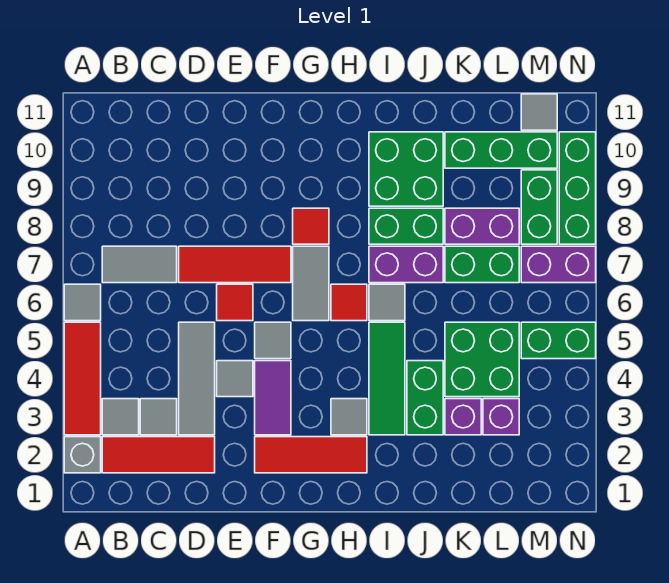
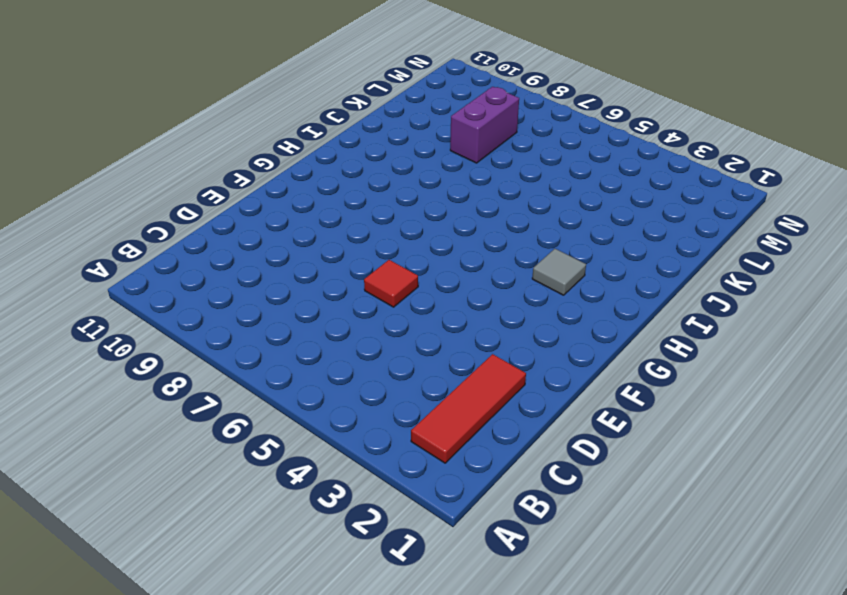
none -> grey brick A2 level 1
none -> red tile A3:A5 level 1
none -> grey tile A6 level 1
none -> grey tile B3 level 1

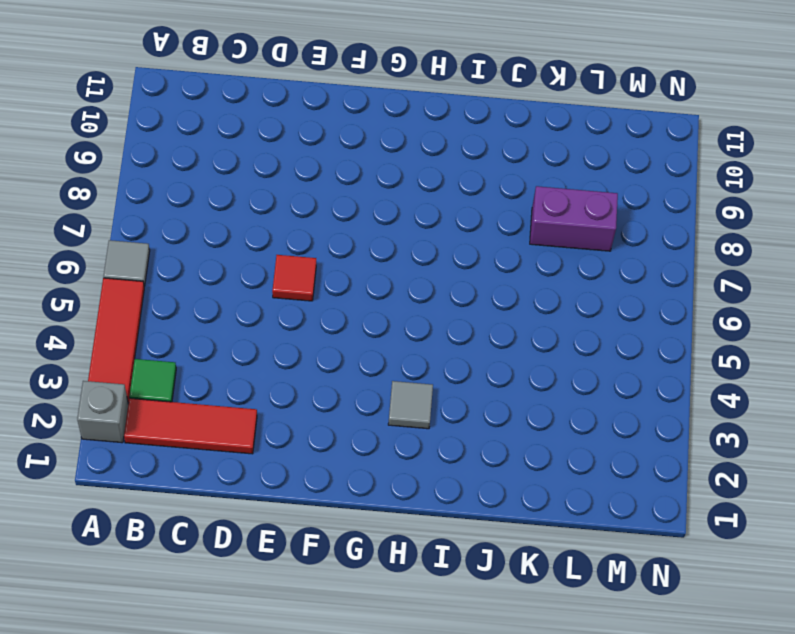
green tile B3 level 1 -> grey tile B3 level 1
none -> grey tile B7:C7 level 1
none -> grey tile C3 level 1
none -> grey tile D3:D5 level 1
none -> red tile D7:F7 level 1

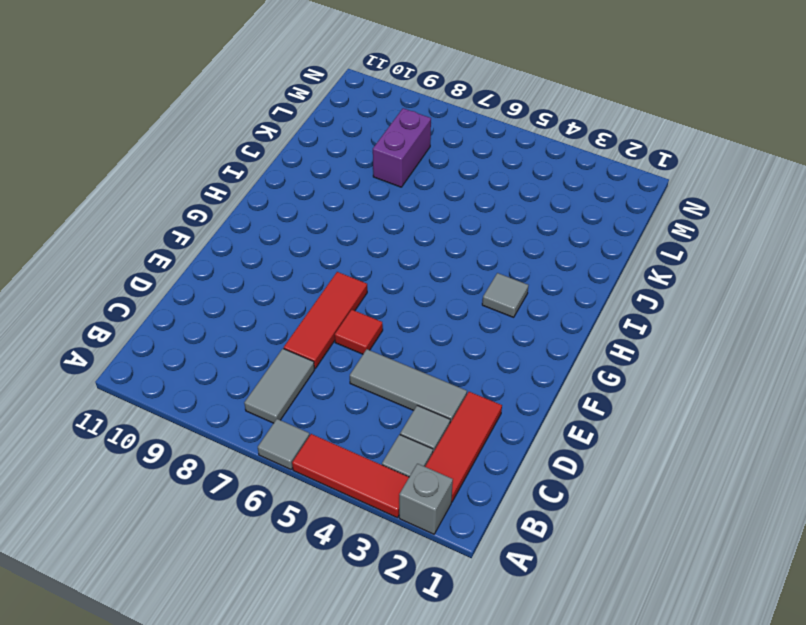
none -> grey tile E4 level 1
none -> red tile F2:H2 level 1
none -> purple tile F3:F4 level 1
none -> grey tile F5 level 1

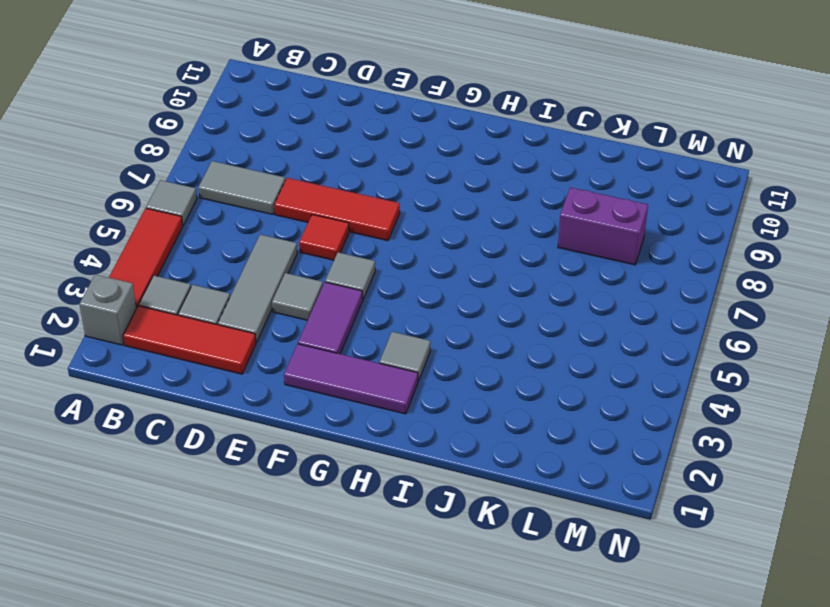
purple tile F2:H2 level 1 -> red tile F2:H2 level 1
none -> grey tile G6:G7 level 1
none -> red tile G8 level 1
none -> red tile H6 level 1
none -> green tile I3:I5 level 1

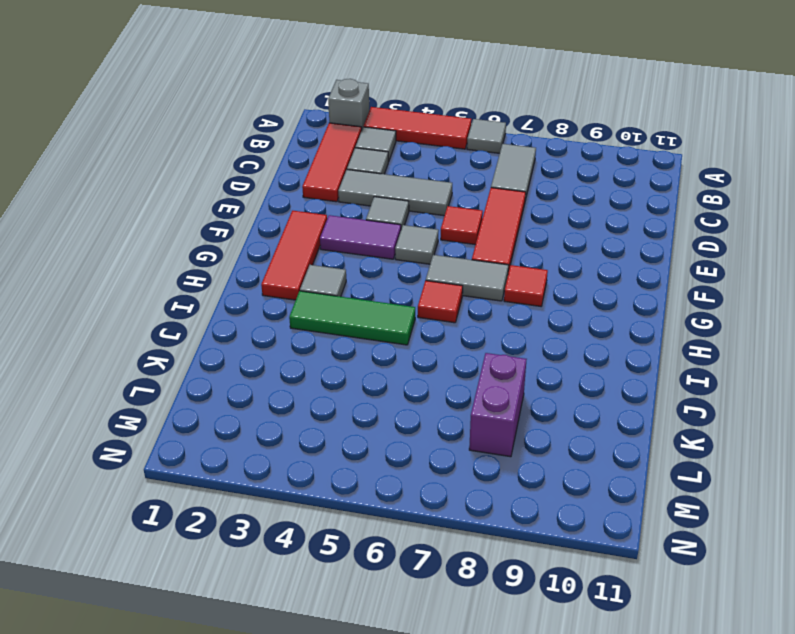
none -> grey tile I6 level 1
none -> purple brick I7:J7 level 1
none -> green brick I8:J8 level 1
none -> green brick I9:J10 level 1

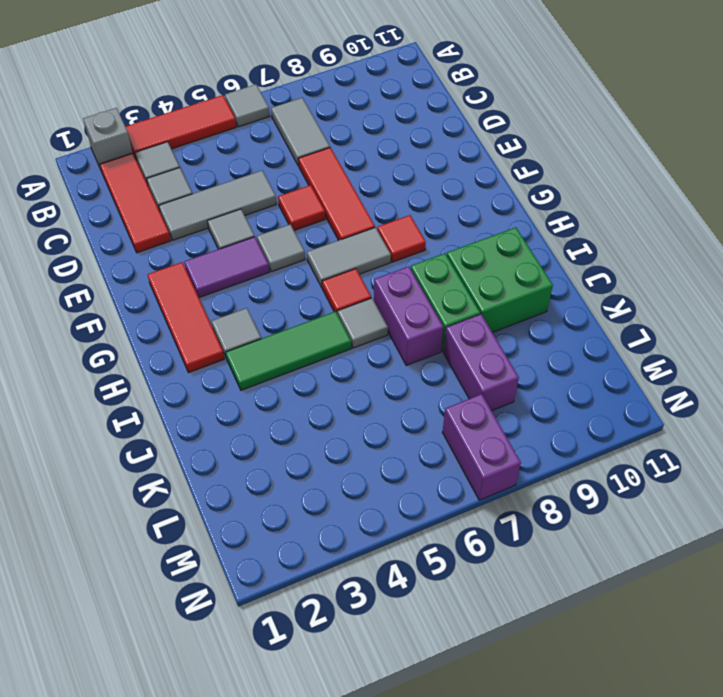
none -> green brick J3:J4 level 1
none -> purple brick K3 level 1
none -> green brick K4:L5 level 1
none -> green brick K7:L7 level 1

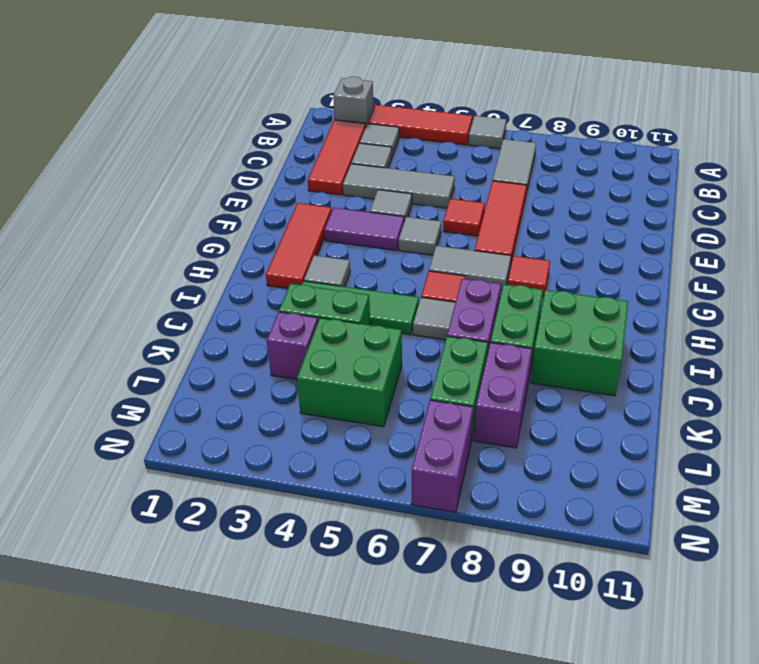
none -> green brick K10:M10 level 1
none -> purple brick L3 level 1
none -> green brick M5:N5 level 1
none -> green brick M8:M9 level 1

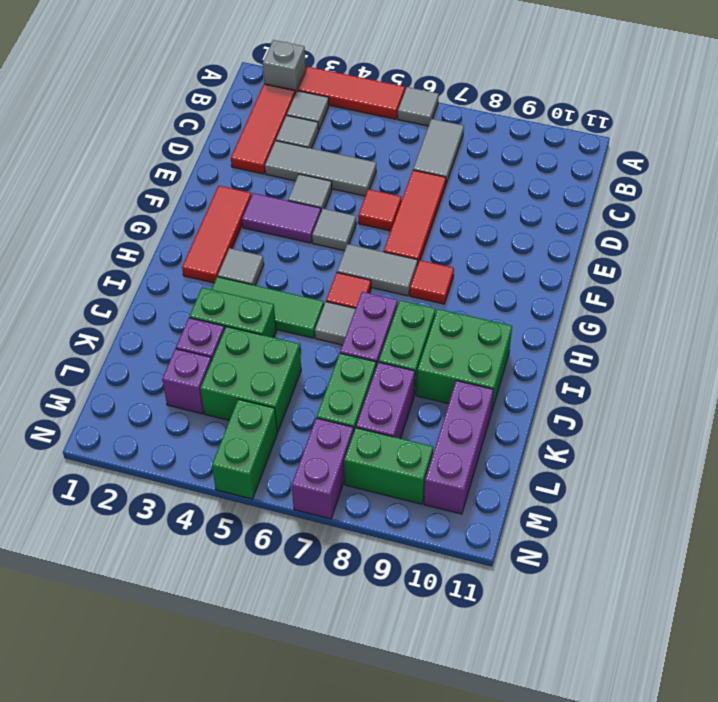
purple brick K10:M10 level 1 -> green brick K10:M10 level 1
none -> grey tile M11 level 1
none -> green brick N8:N10 level 1

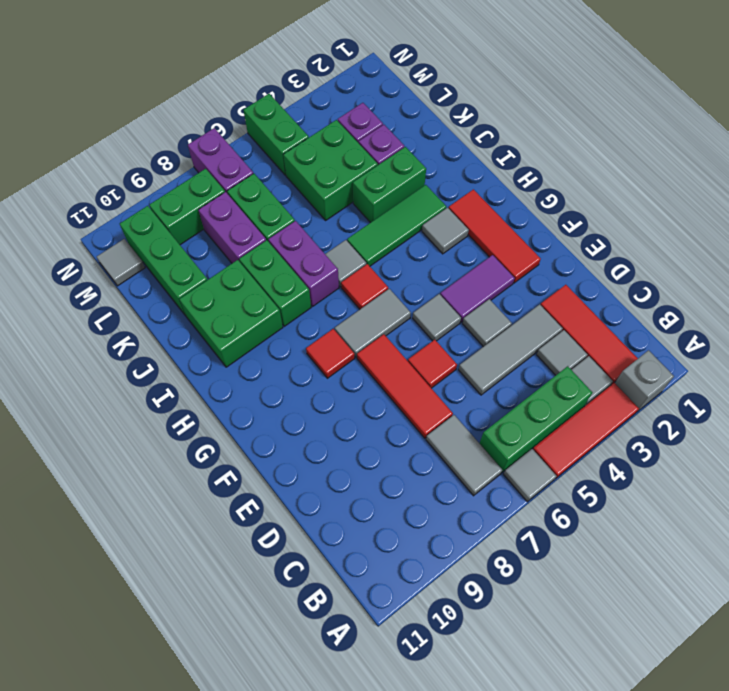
green brick B4:B6 level 1 -> green brick N8:N10 level 1

